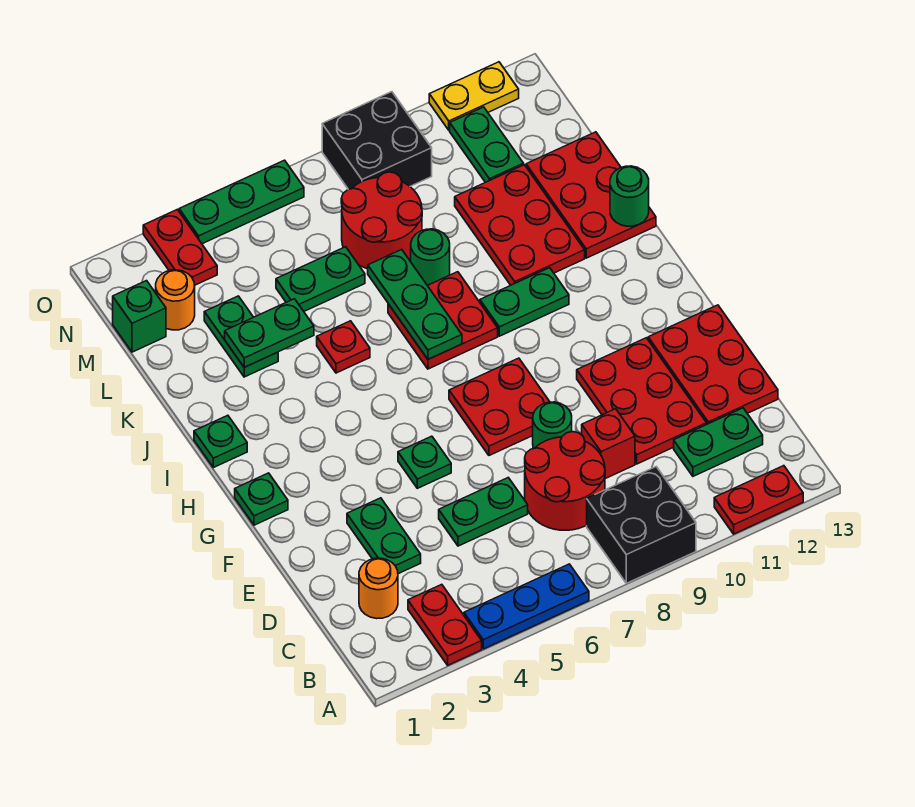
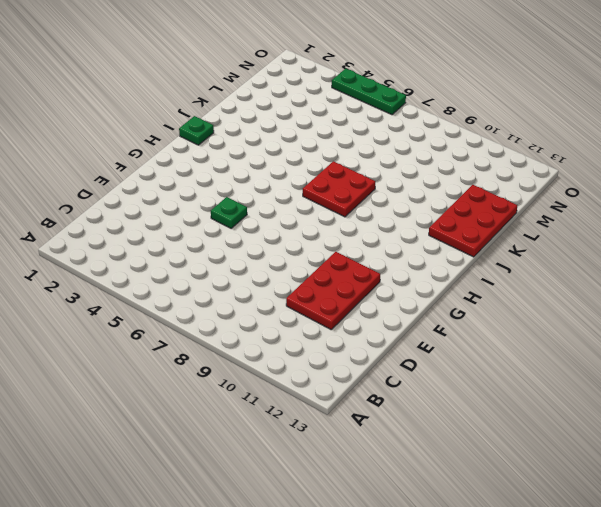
none -> red plate A3:B3 level 1
none -> blue plate A4:A6 level 1
none -> black brick A8:B9 level 1
none -> red plate A11:A12 level 1

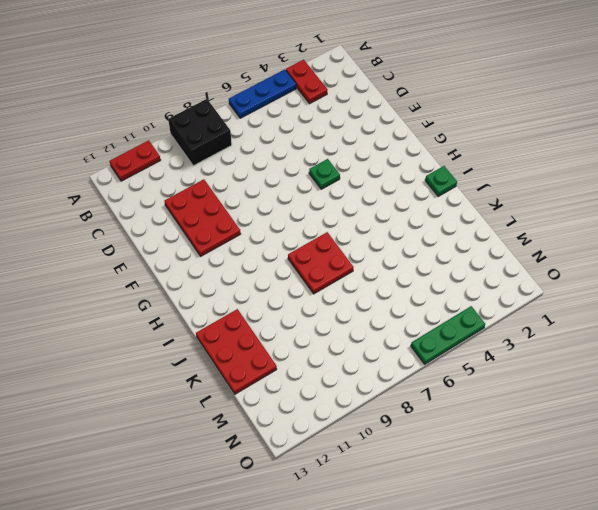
none -> orange round brick C2 level 1
none -> red round brick C7:D8 level 1
none -> green plate C11:C12 level 1
none -> green plate D3:E3 level 1

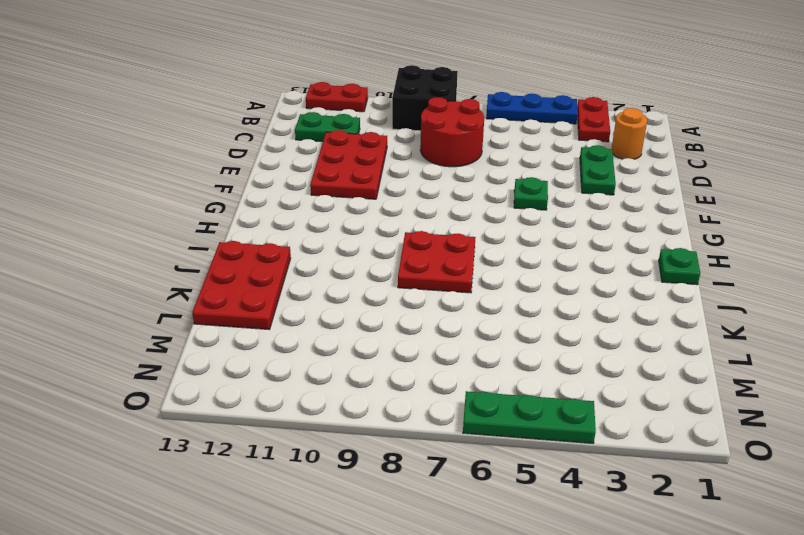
none -> green plate D5:D6 level 1
none -> red brick D9 level 1
none -> red plate D12:F13 level 1
none -> green round brick E8 level 1

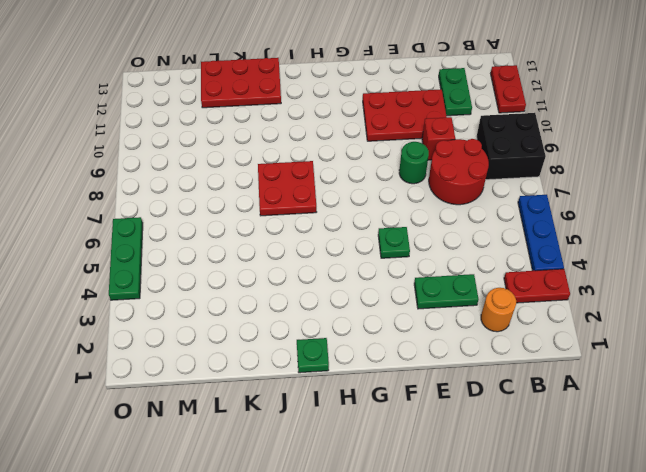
none -> green plate D5:D6 level 1
none -> red plate D12:F13 level 1
none -> red plate F7:G8 level 1
none -> green plate G1 level 1

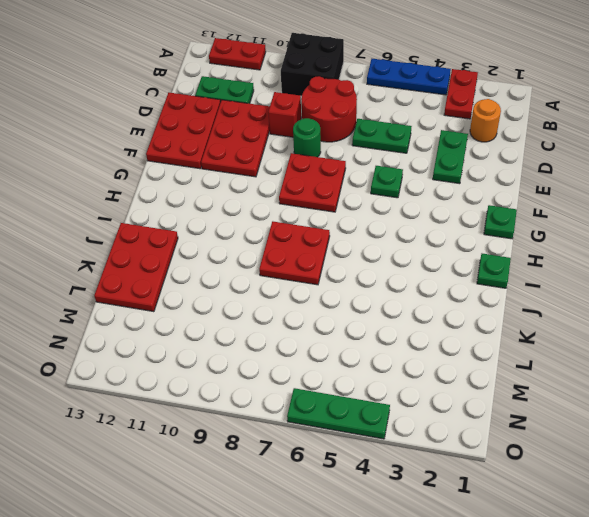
none -> green plate I9:I10 level 1
none -> red plate J5 level 1
none -> red plate J10:L11 level 1
none -> green plate K3:L3 level 1

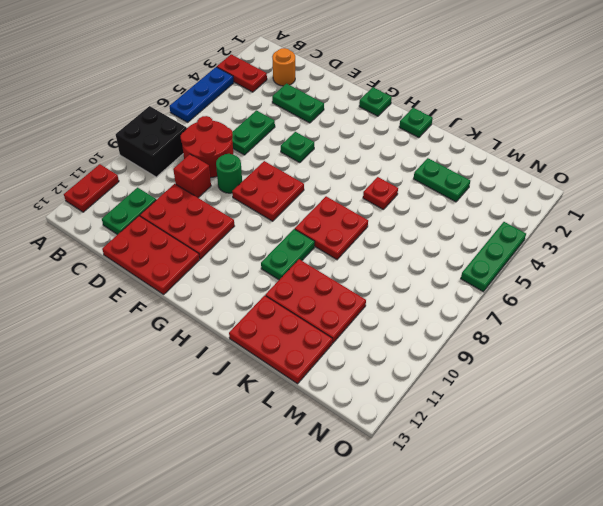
none -> green round brick K8 level 1
none -> green plate L5:L6 level 1
none -> red round brick L7:M8 level 1
none -> green brick M1 level 1

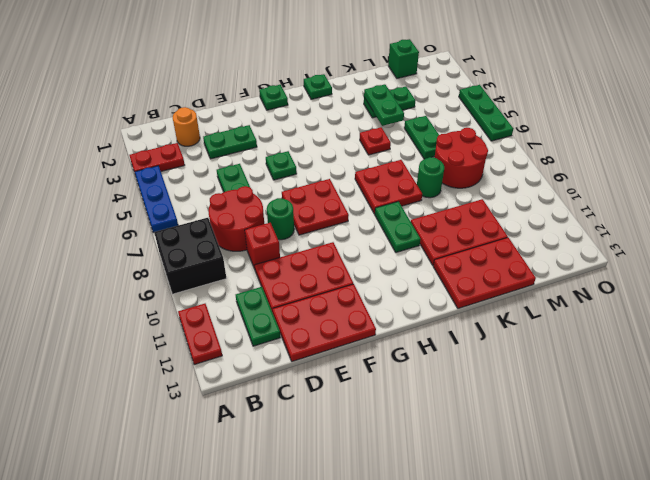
none -> orange round brick M2 level 1
none -> green plate M11:N11 level 1
none -> red plate N3:O3 level 1
none -> black brick N8:O9 level 1

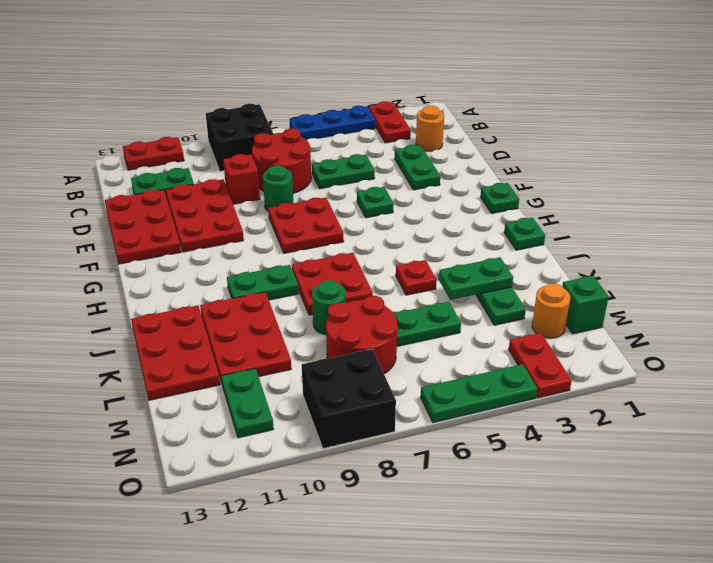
none -> yellow plate O11:O12 level 1
none -> green plate I7:K7 level 2
none -> green round brick J13 level 2

